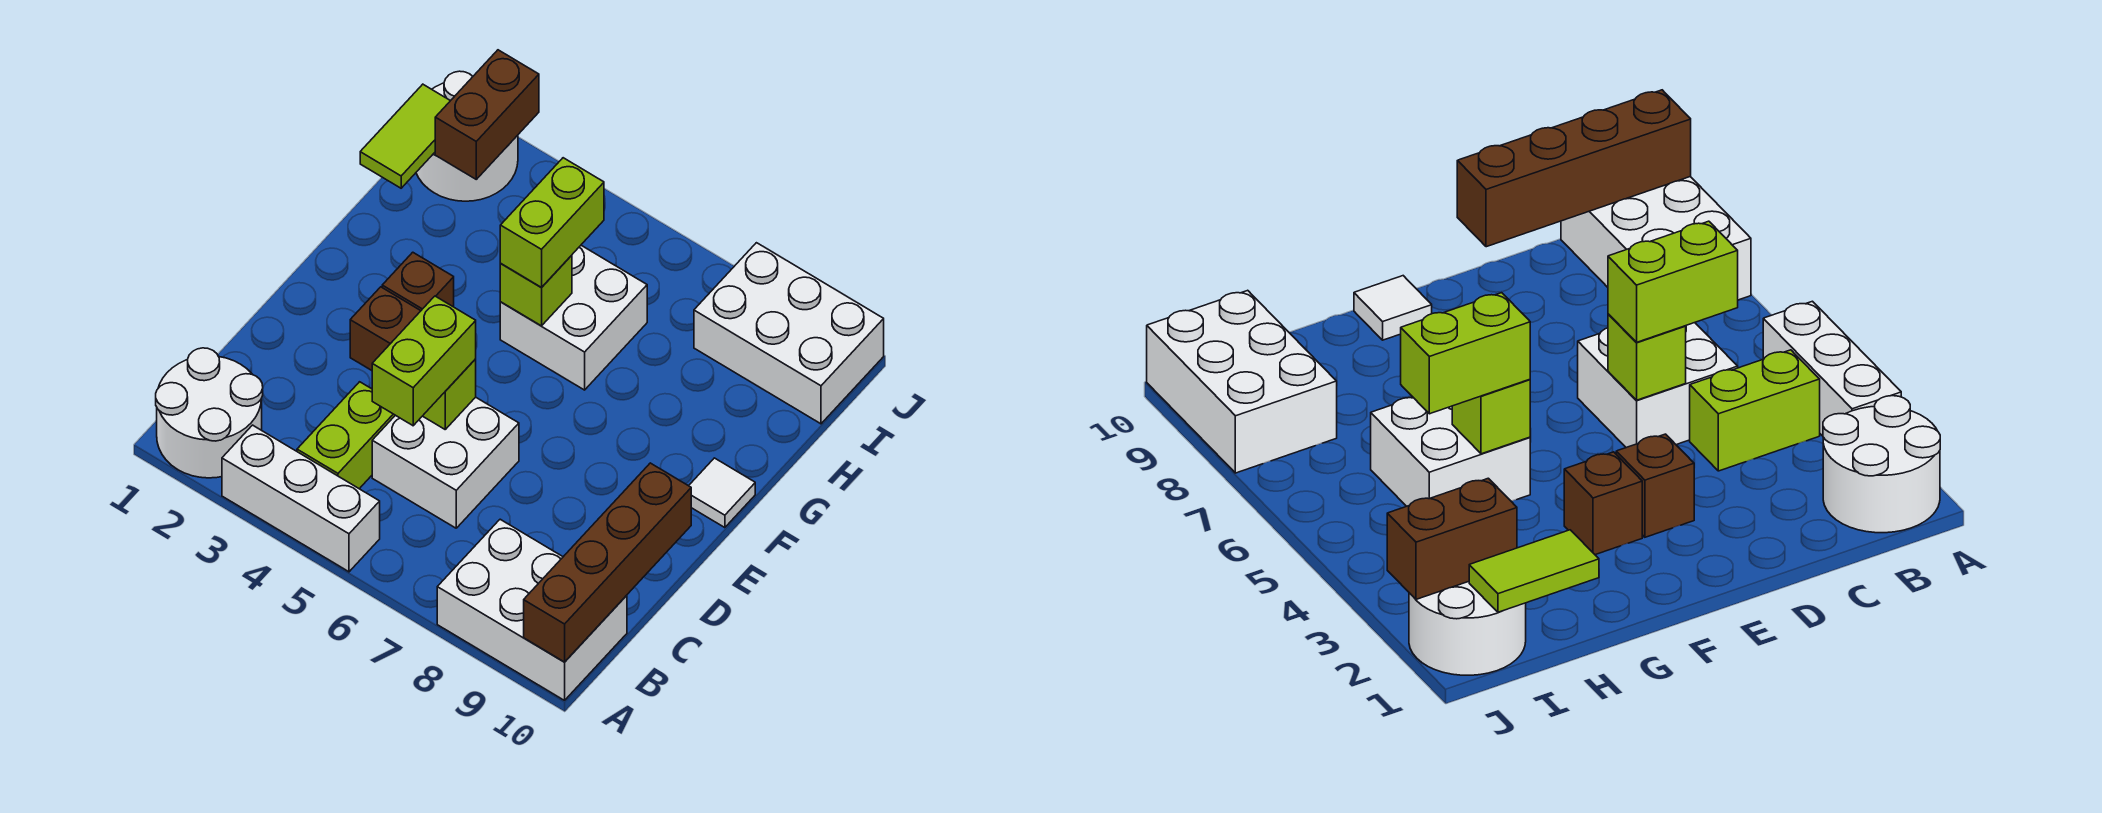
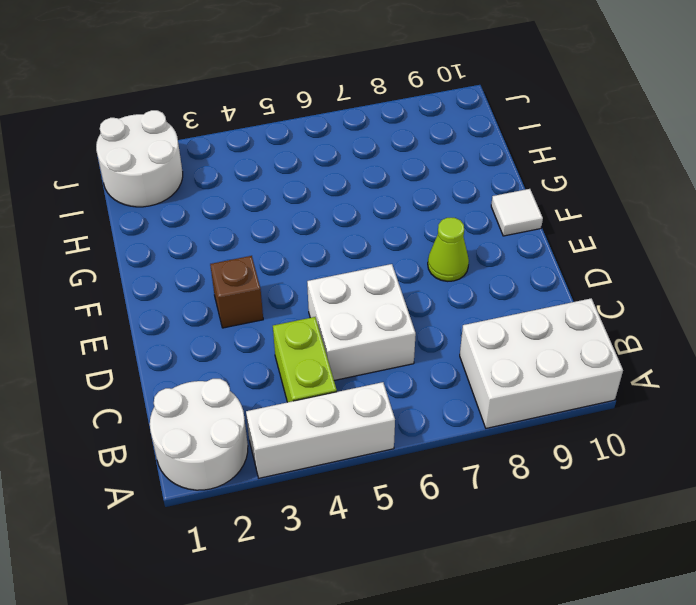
lime cone E8 level 1 -> none
none -> brown brick F3 level 1
none -> white brick G5:H6 level 1
none -> white brick I8:J10 level 1

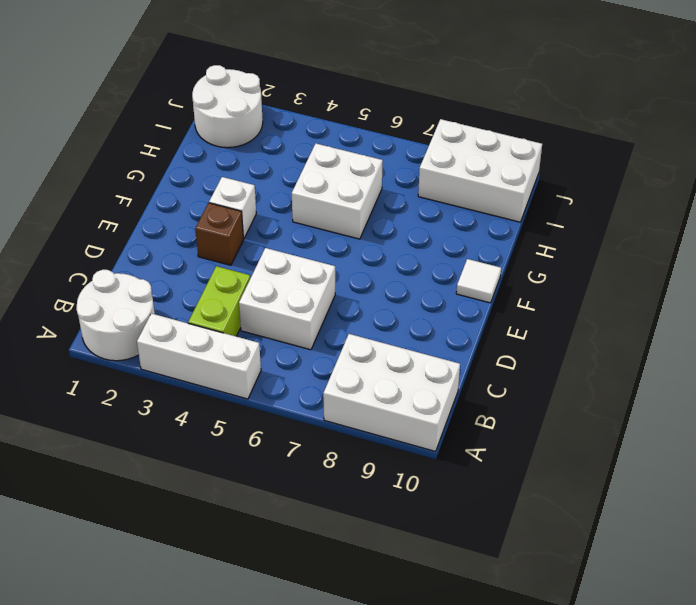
white brick F3 level 1 -> brown brick F3 level 1
none -> brown brick A10:D10 level 2
none -> lime brick D5 level 2
none -> lime brick G5 level 2

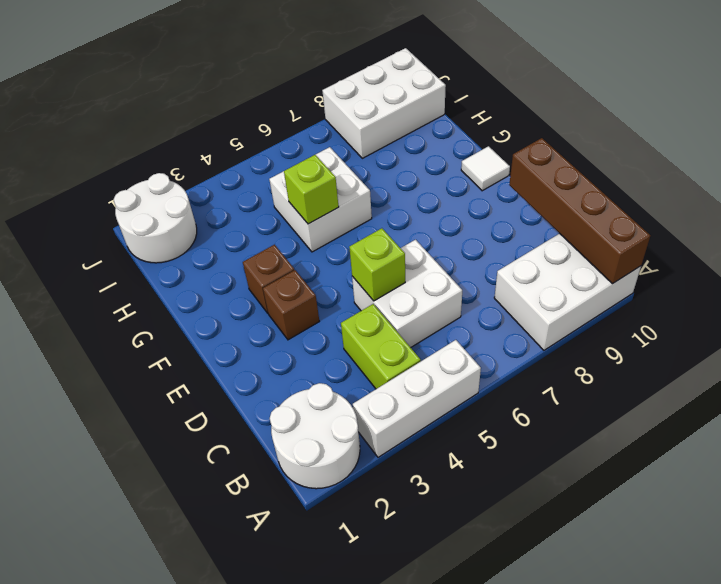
none -> lime tile H1:I1 level 2
none -> brown brick I2:J2 level 2
none -> lime brick C5:D5 level 3

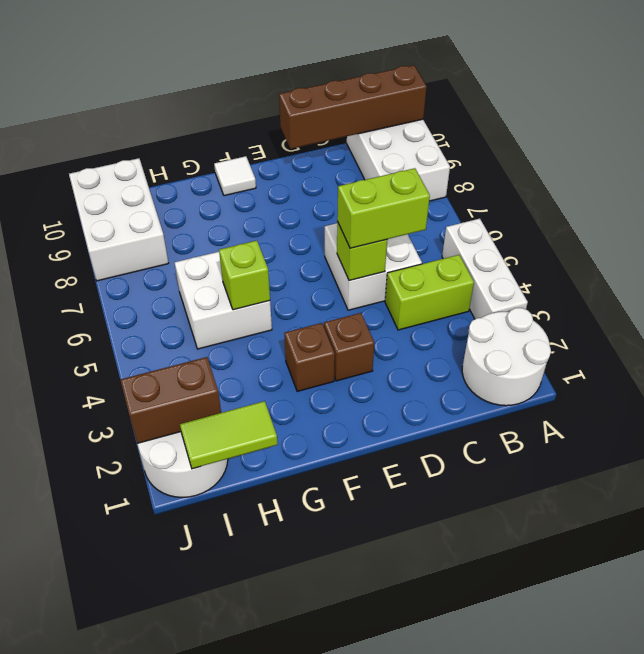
none -> lime brick G5:H5 level 3

